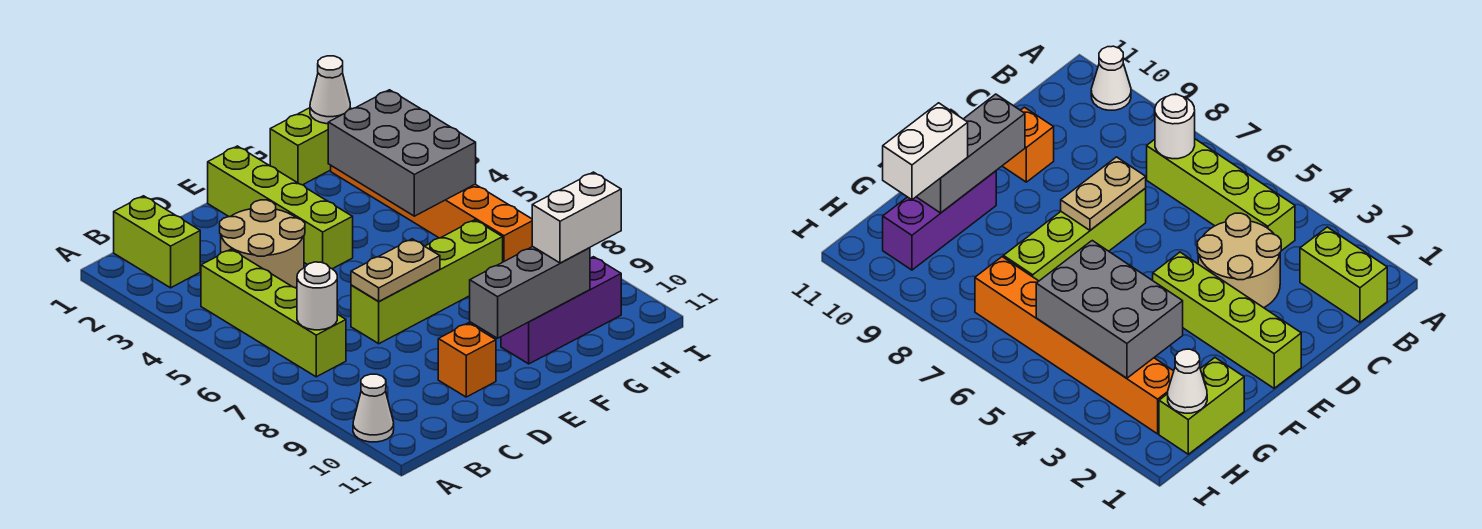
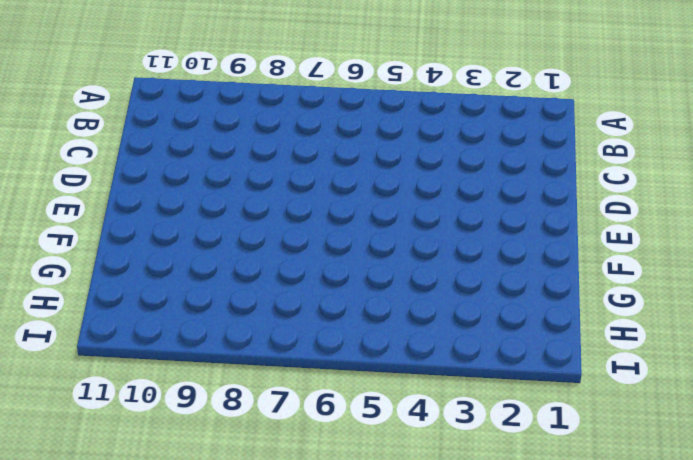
none -> white cone A10 level 1
none -> lime brick B1:B2 level 1
none -> lime brick B4:B7 level 1

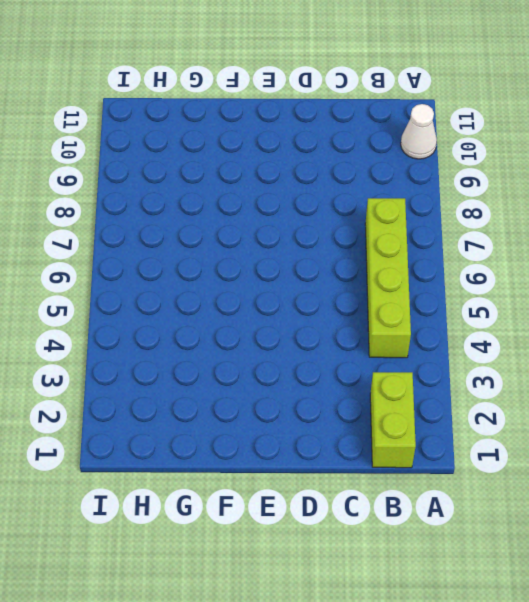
none -> tan round brick C3:D4 level 1
none -> lime brick D7:G7 level 1
none -> orange brick D10 level 1

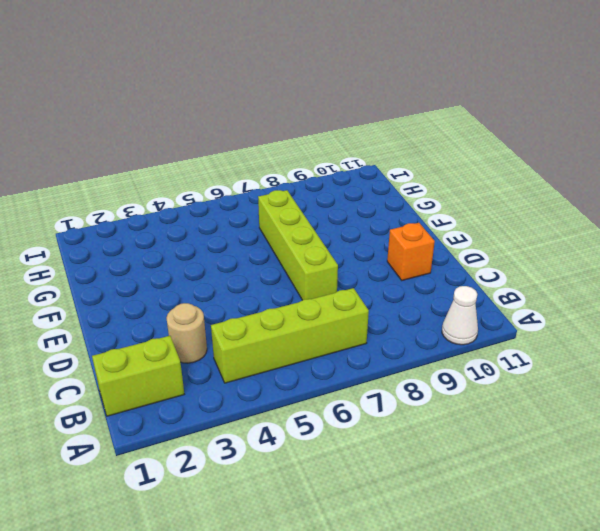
tan round brick C3 level 1 -> tan round brick C3:D4 level 1
none -> lime brick E1:E4 level 1
none -> purple brick F10:H10 level 1
none -> lime brick G1:H1 level 1

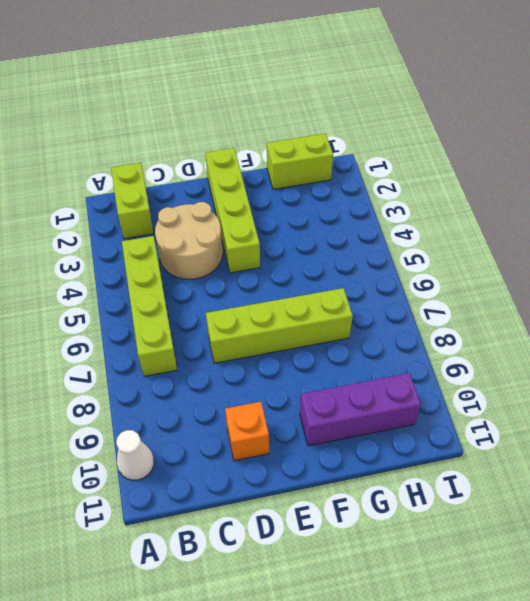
none -> orange brick H2:H7 level 1
none -> white round brick B7 level 2
none -> tan plate D7:E7 level 2

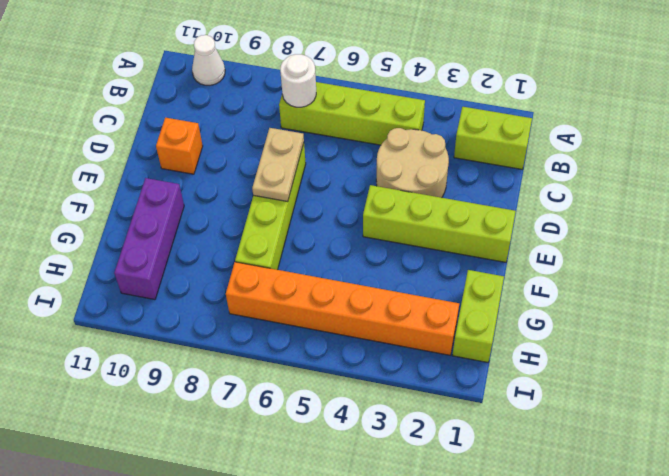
none -> grey brick E10:G10 level 2
none -> grey brick G3:H5 level 2
none -> white cone H1 level 2

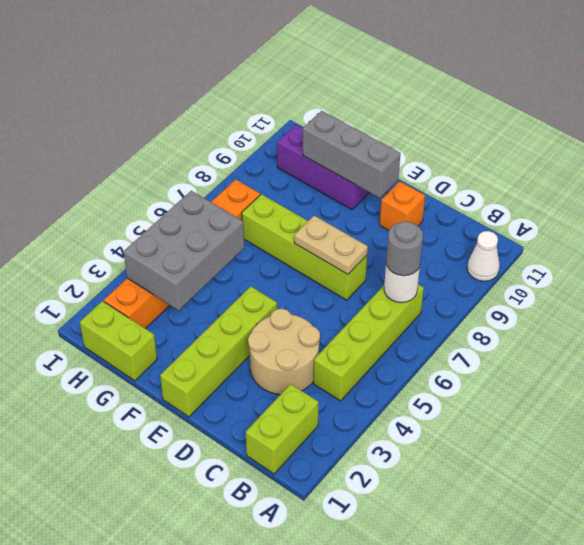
grey round brick B7 level 3 -> none
none -> white cone H1 level 2
none -> white brick G10:H10 level 3

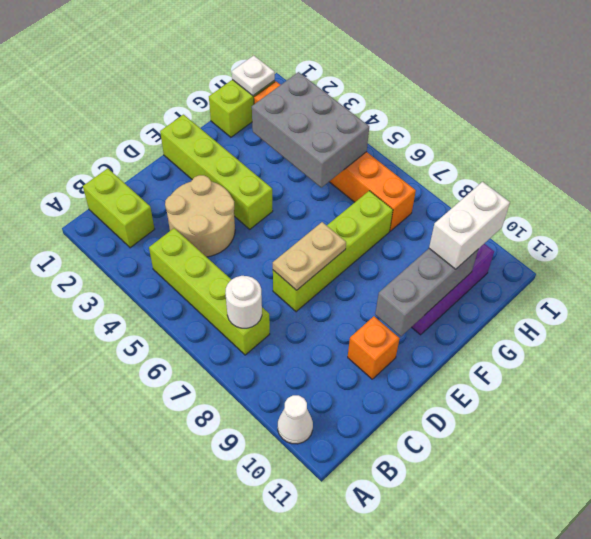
white plate H1 level 2 -> white cone H1 level 2

